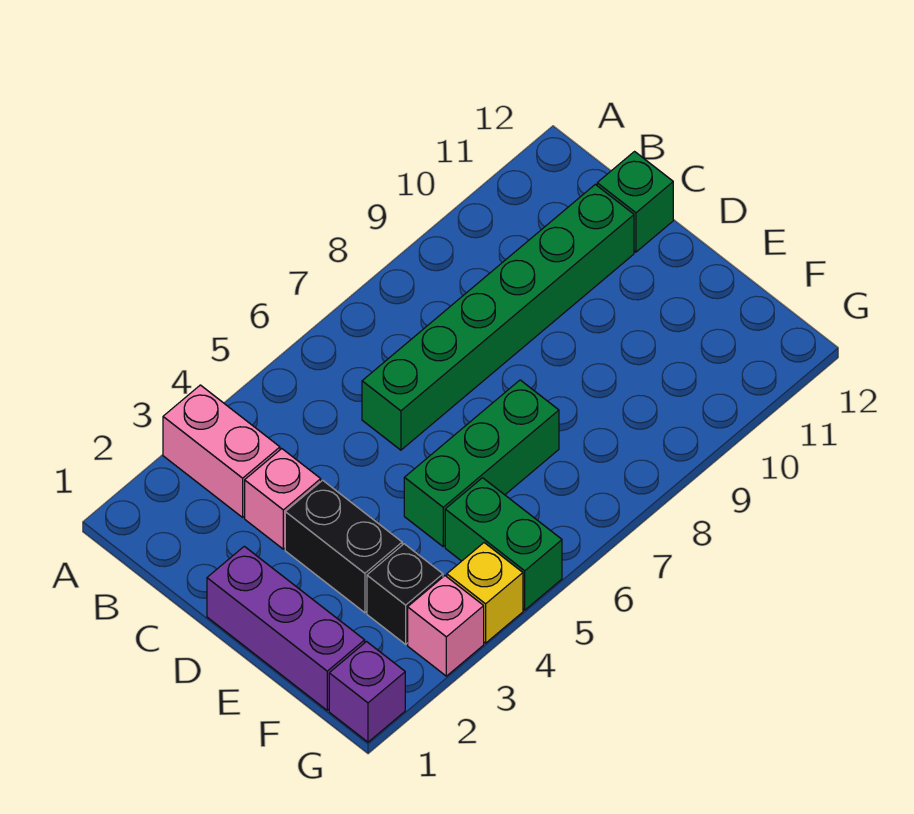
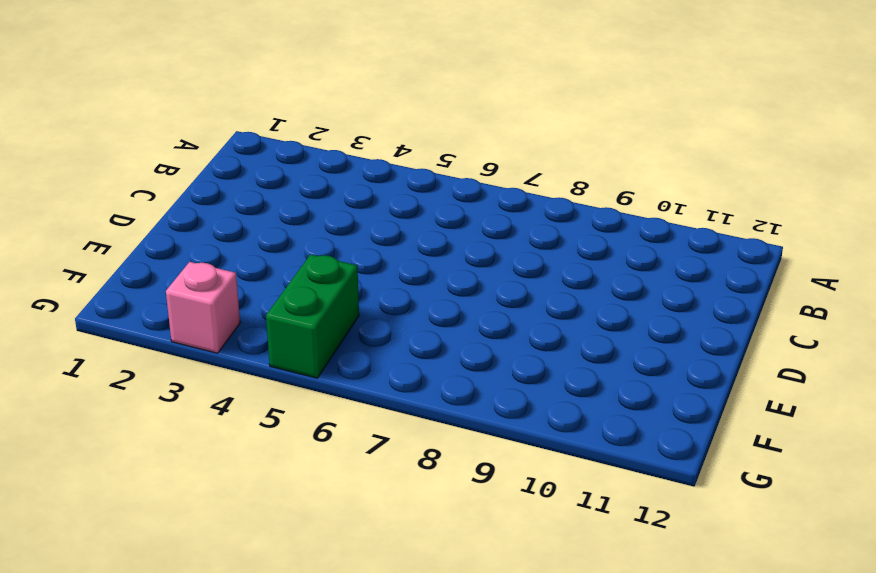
none -> pink brick A3:B3 level 1
none -> pink brick C3 level 1
none -> green brick C6:C11 level 1

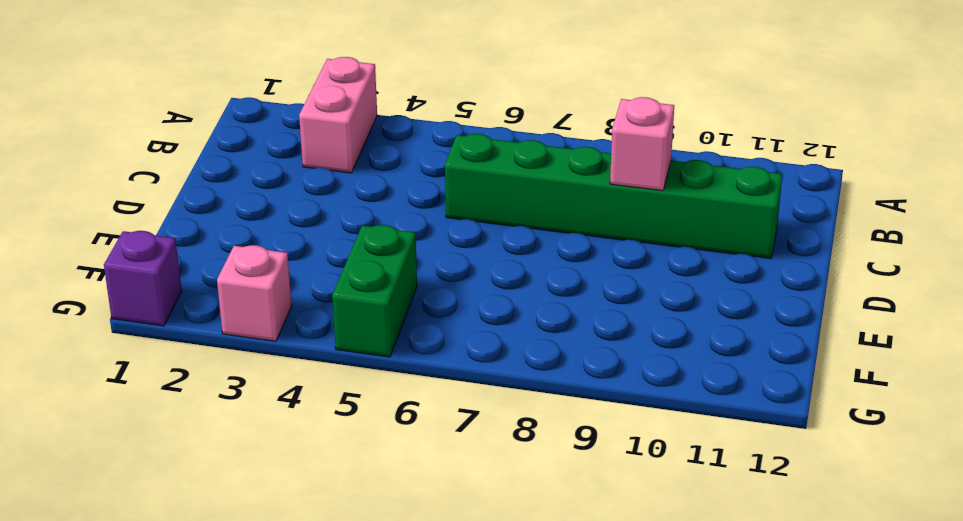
pink brick C9 level 2 -> pink brick C3 level 1
none -> green brick C12 level 1
none -> purple brick D1:F1 level 1
none -> black brick D3:E3 level 1

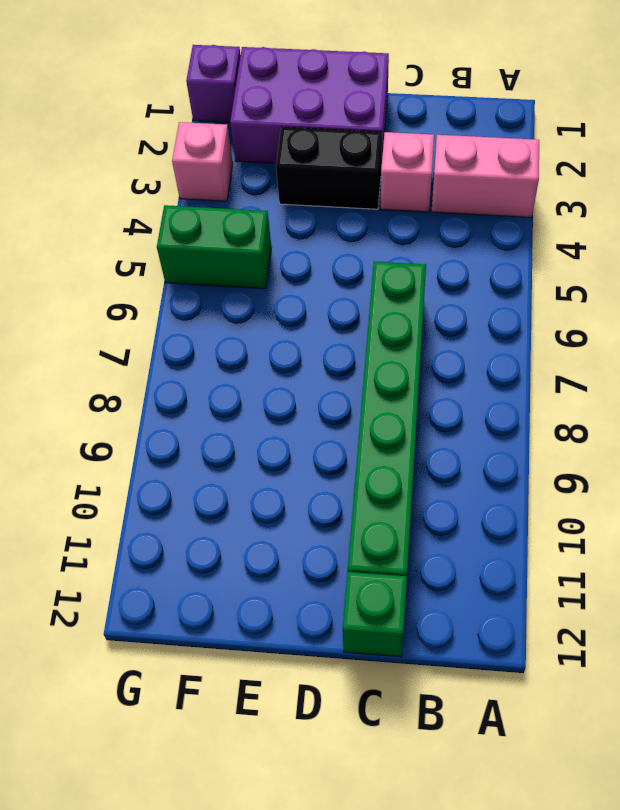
purple brick D1:F2 level 1 -> purple brick D1:F1 level 1
none -> green brick E5:E7 level 1
none -> black brick F3 level 1
none -> yellow brick G4 level 1

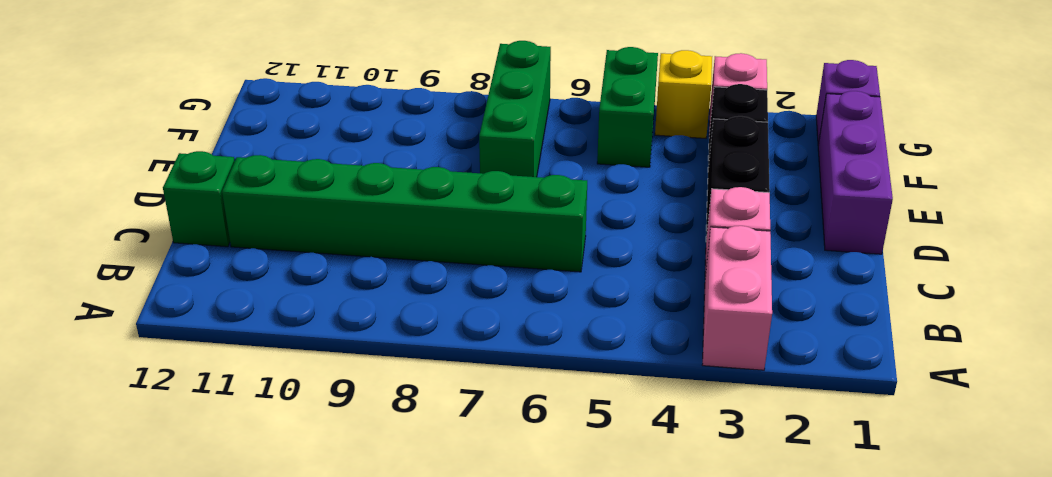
green brick E7:G7 level 1 -> green brick E5:E7 level 1

